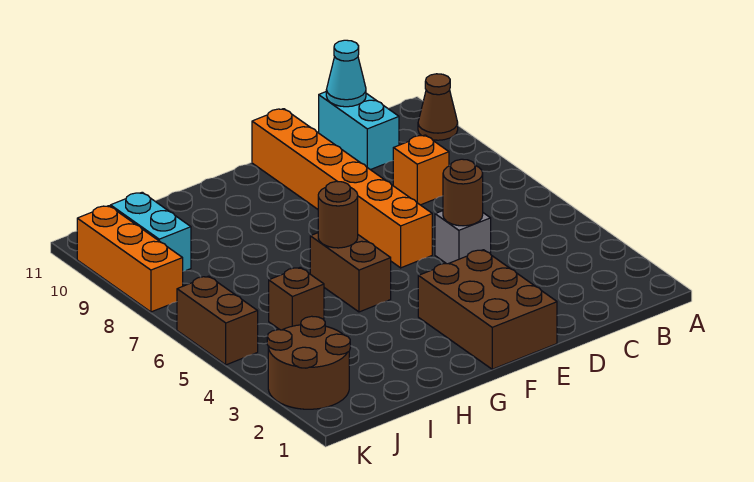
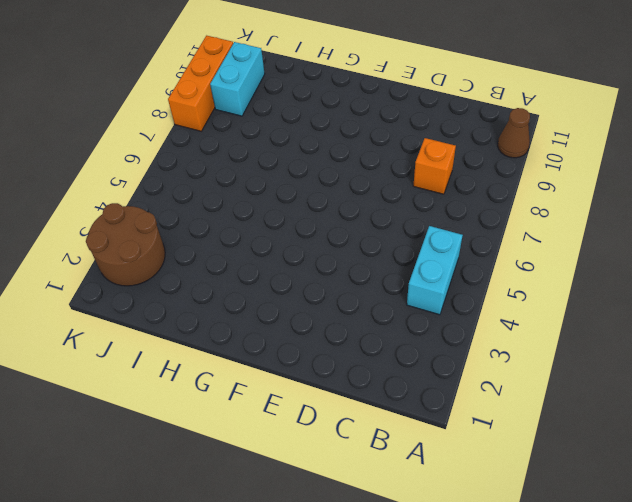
cyan brick B4:B5 level 1 -> cyan brick C10:C11 level 1
none -> grey brick D5 level 1
none -> brown brick E1:F3 level 1
none -> orange brick E6:E11 level 1

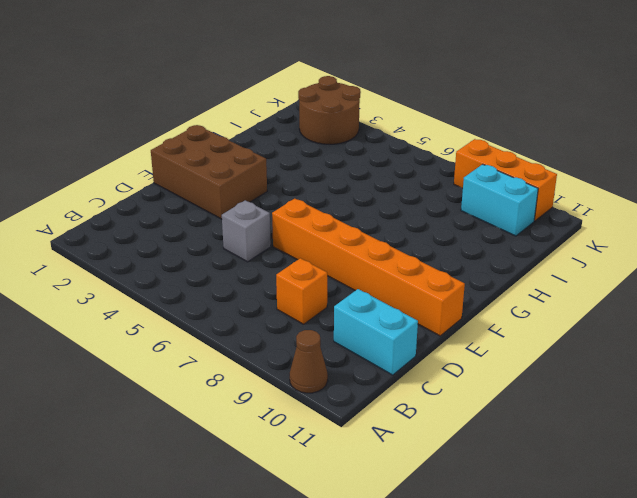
none -> brown brick G5:G6 level 1
none -> brown brick I5 level 1
none -> brown brick K5:K6 level 1

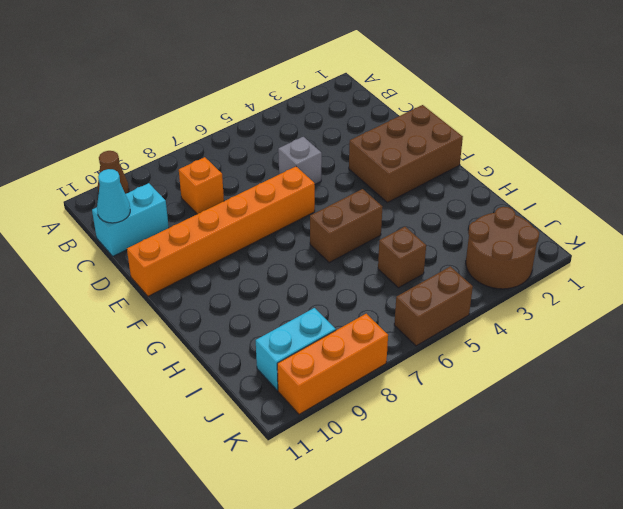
none -> brown round brick D5 level 2
none -> brown round brick G6 level 2

